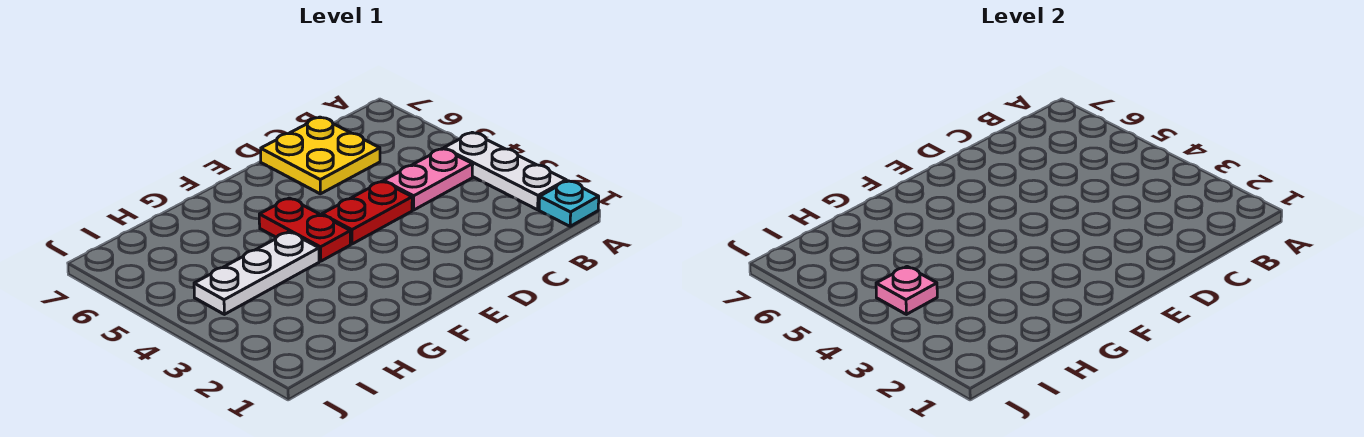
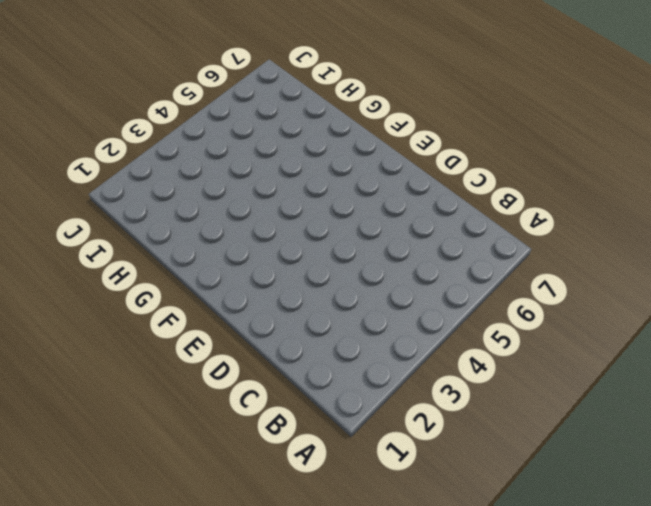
none -> cyan plate A1 level 1
none -> white plate A2:A4 level 1

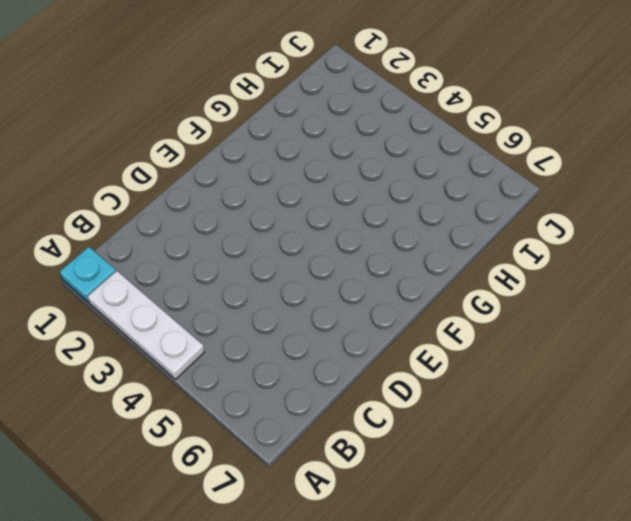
none -> pink plate B4:C4 level 1
none -> yellow plate C6:D7 level 1

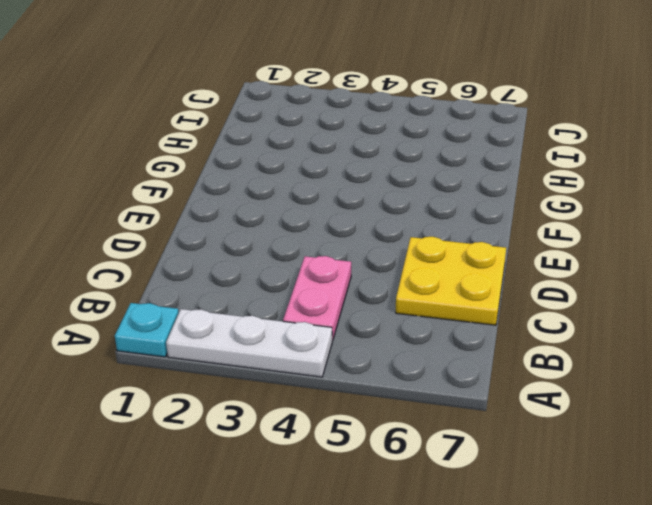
none -> red plate D4:E4 level 1
none -> red plate F4:F5 level 1

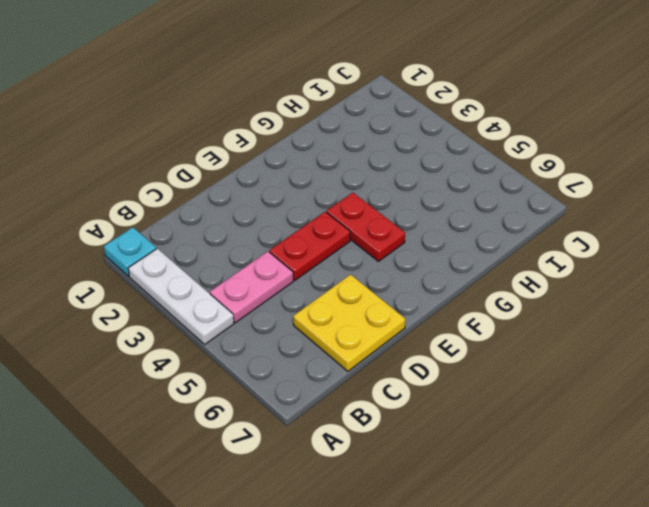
none -> white plate G4:I4 level 1
none -> pink plate I4 level 2

